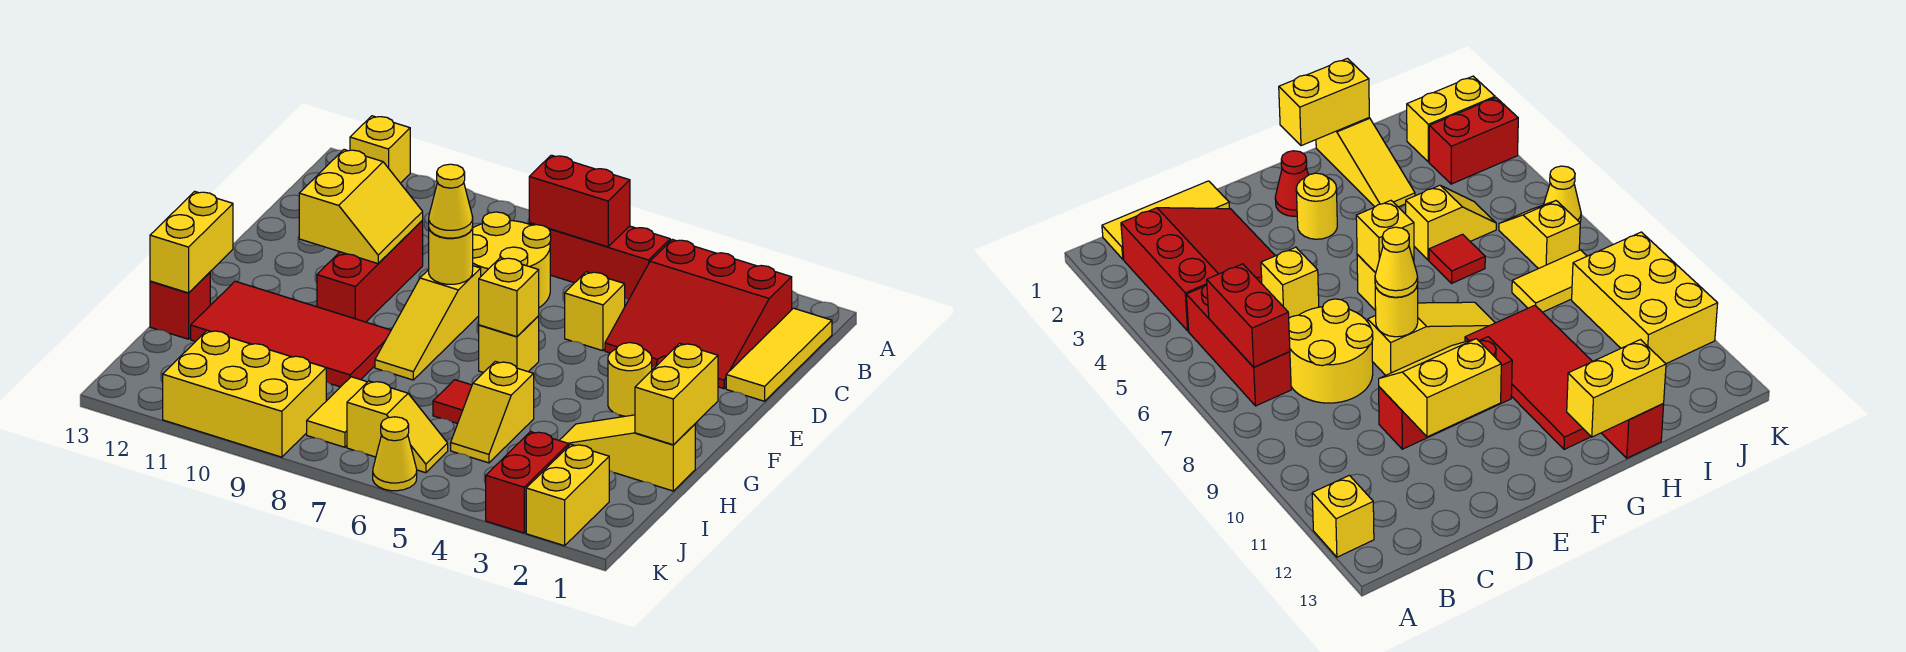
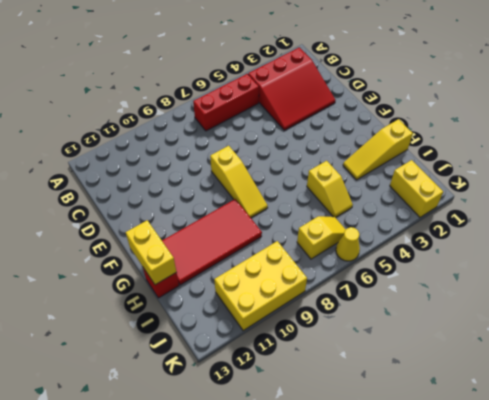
none -> yellow brick A12 level 1
none -> yellow tile B1:D1 level 1
none -> yellow round brick C7:D8 level 1

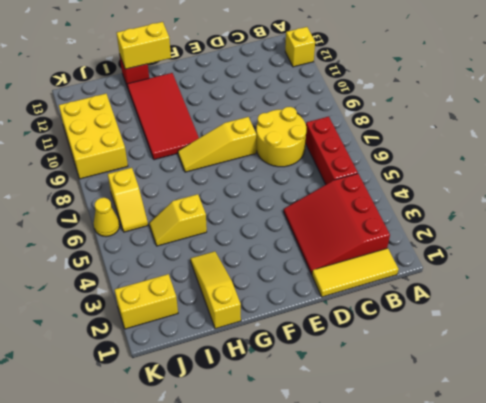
none -> yellow brick D5 level 1
none -> red brick D10:F10 level 1
none -> red cone F2 level 1

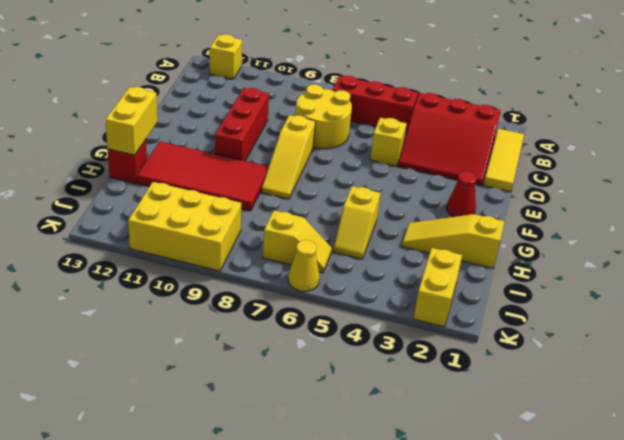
none -> yellow round brick F3 level 1
none -> yellow brick F6 level 1
none -> red tile H6 level 1

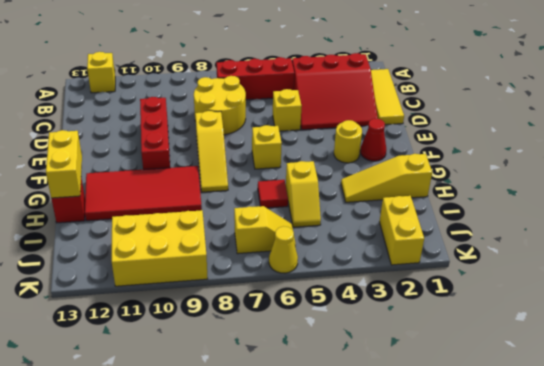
none -> yellow tile I8:J8 level 1
none -> red brick J3:K3 level 1
none -> red brick B6:B7 level 2

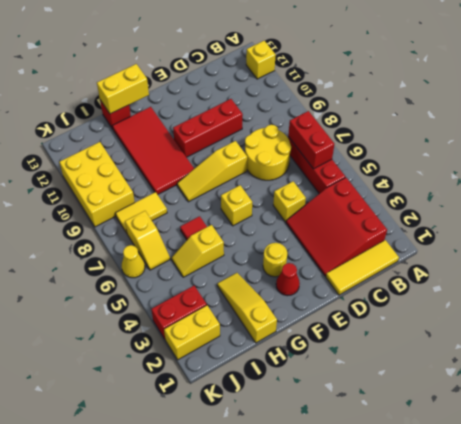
none -> yellow slope D10:E11 level 2 top 11
none -> yellow round brick E8 level 2
none -> yellow brick F6 level 2

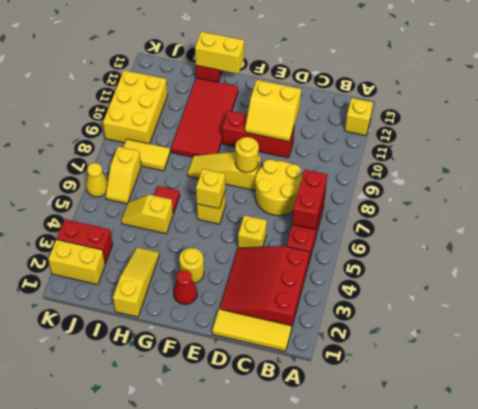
none -> yellow brick G1:H1 level 2
none -> yellow cone E8 level 3

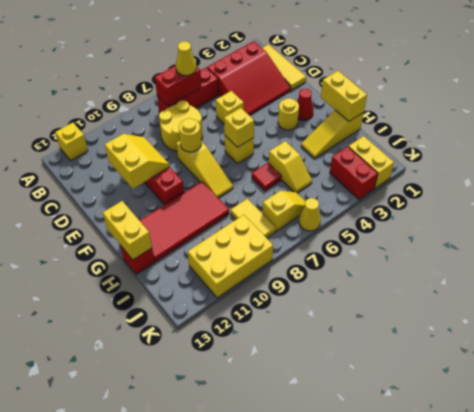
yellow cone B6 level 3 -> yellow cone E8 level 3

